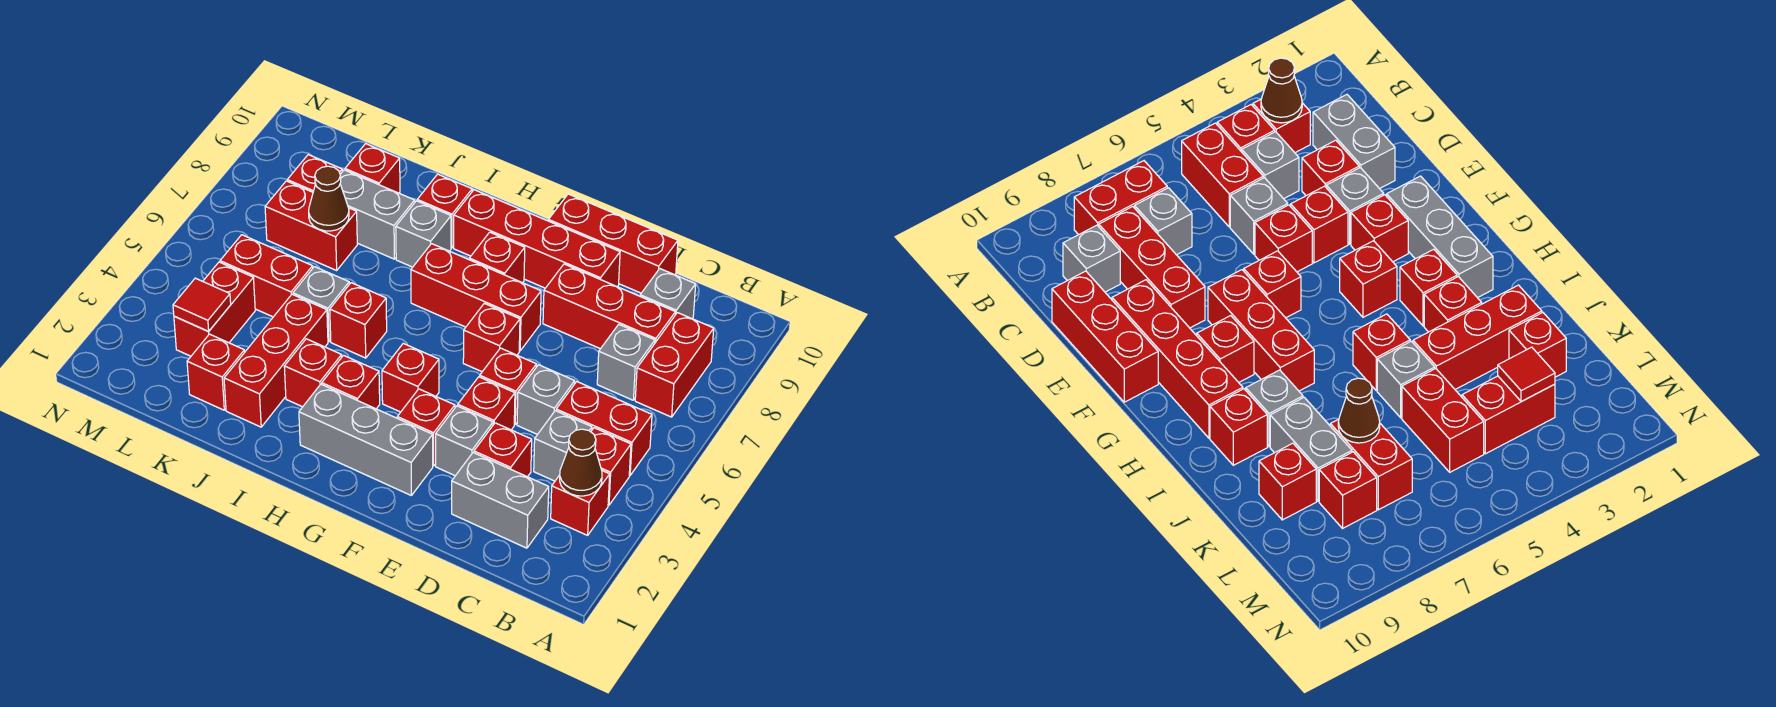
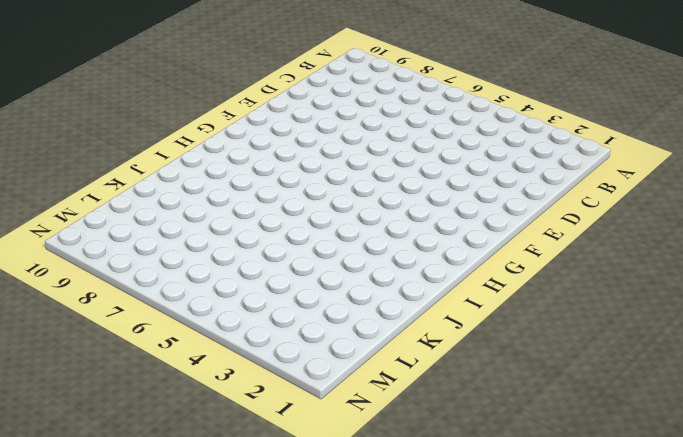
none -> red brick B3 level 1
none -> red brick B4 level 1
none -> red brick B5:C5 level 1
none -> red brick B7:B8 level 1

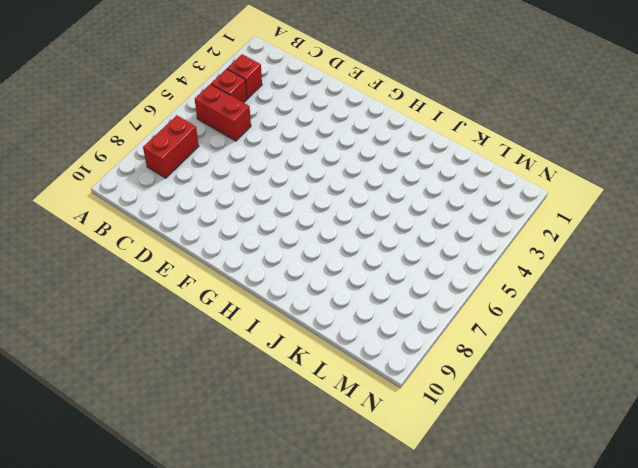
none -> grey brick C2:D2 level 1
none -> grey brick C4 level 1
none -> grey brick C7 level 1
none -> red brick C8:E8 level 1

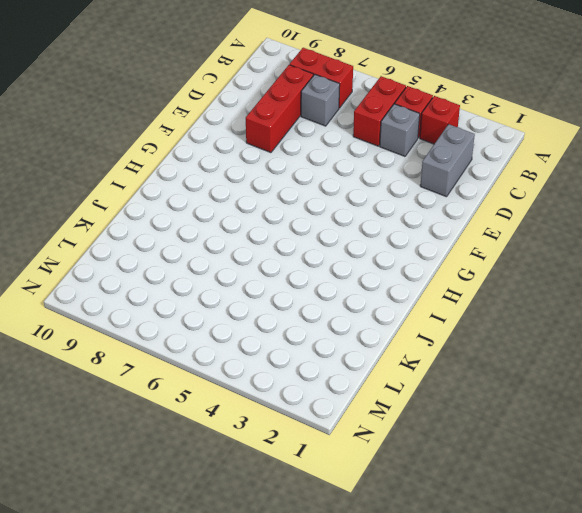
none -> grey brick C9 level 1
none -> red brick D3 level 1
none -> grey brick D5 level 1
none -> red brick D10:F10 level 1

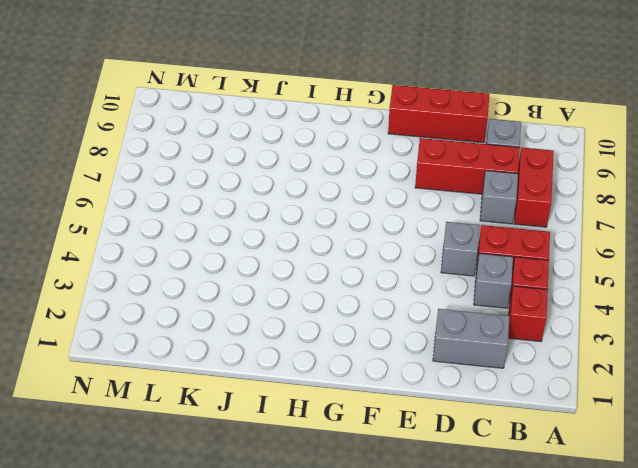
none -> red brick D3 level 1
none -> grey brick E3 level 1
none -> red brick E4 level 1
none -> red brick E5 level 1

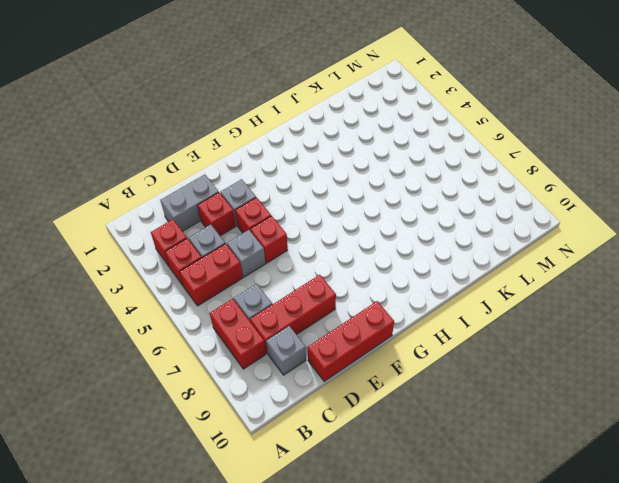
none -> red brick E9:H9 level 1
none -> grey brick F2:H2 level 1
none -> red brick F3 level 1
none -> red brick F6 level 1

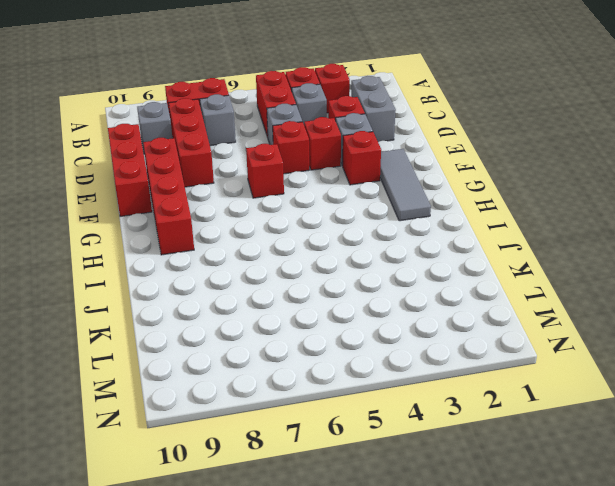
grey tile F2:H2 level 1 -> grey brick F2:H2 level 1
none -> red brick F7:H7 level 1
none -> red brick G4 level 1
none -> red brick G8 level 1
none -> red brick H3 level 1

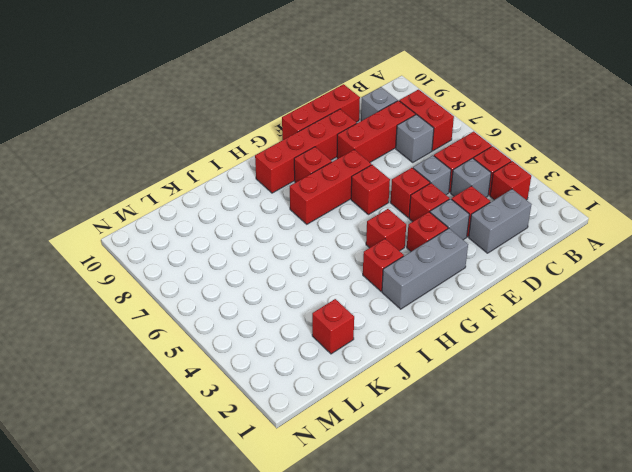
none -> red brick I3 level 1
none -> red brick I5 level 1
none -> grey brick I8 level 1
none -> red brick I9 level 1

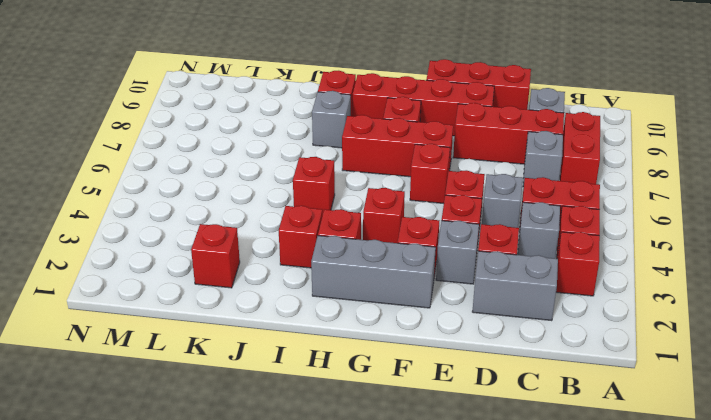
none -> red brick J2:J4 level 1
none -> grey brick J5 level 1
none -> grey brick J8:K8 level 1
none -> red brick K5:L5 level 1

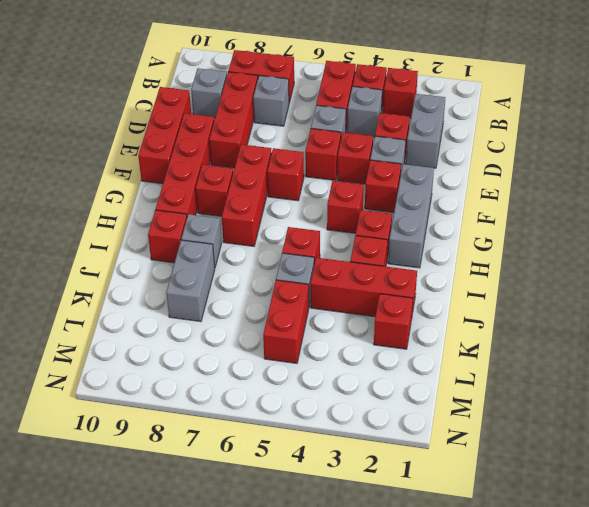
none -> red brick K7:L7 level 1
none -> red brick K9 level 1
none -> red brick L3:L4 level 1
none -> red brick L8 level 1

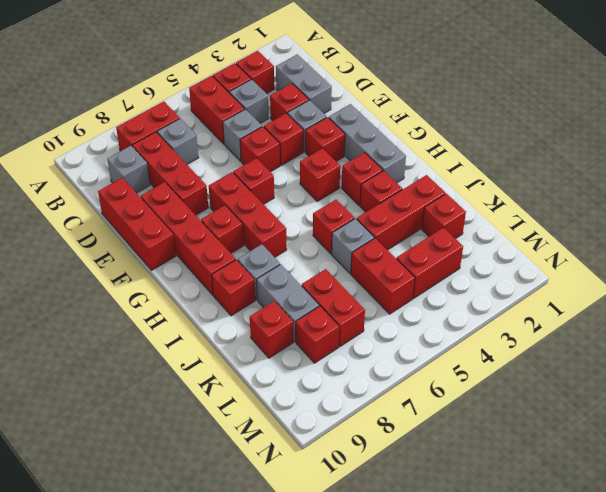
none -> brown cone B3 level 2
none -> brown cone K7 level 2
none -> red tile L3 level 2

